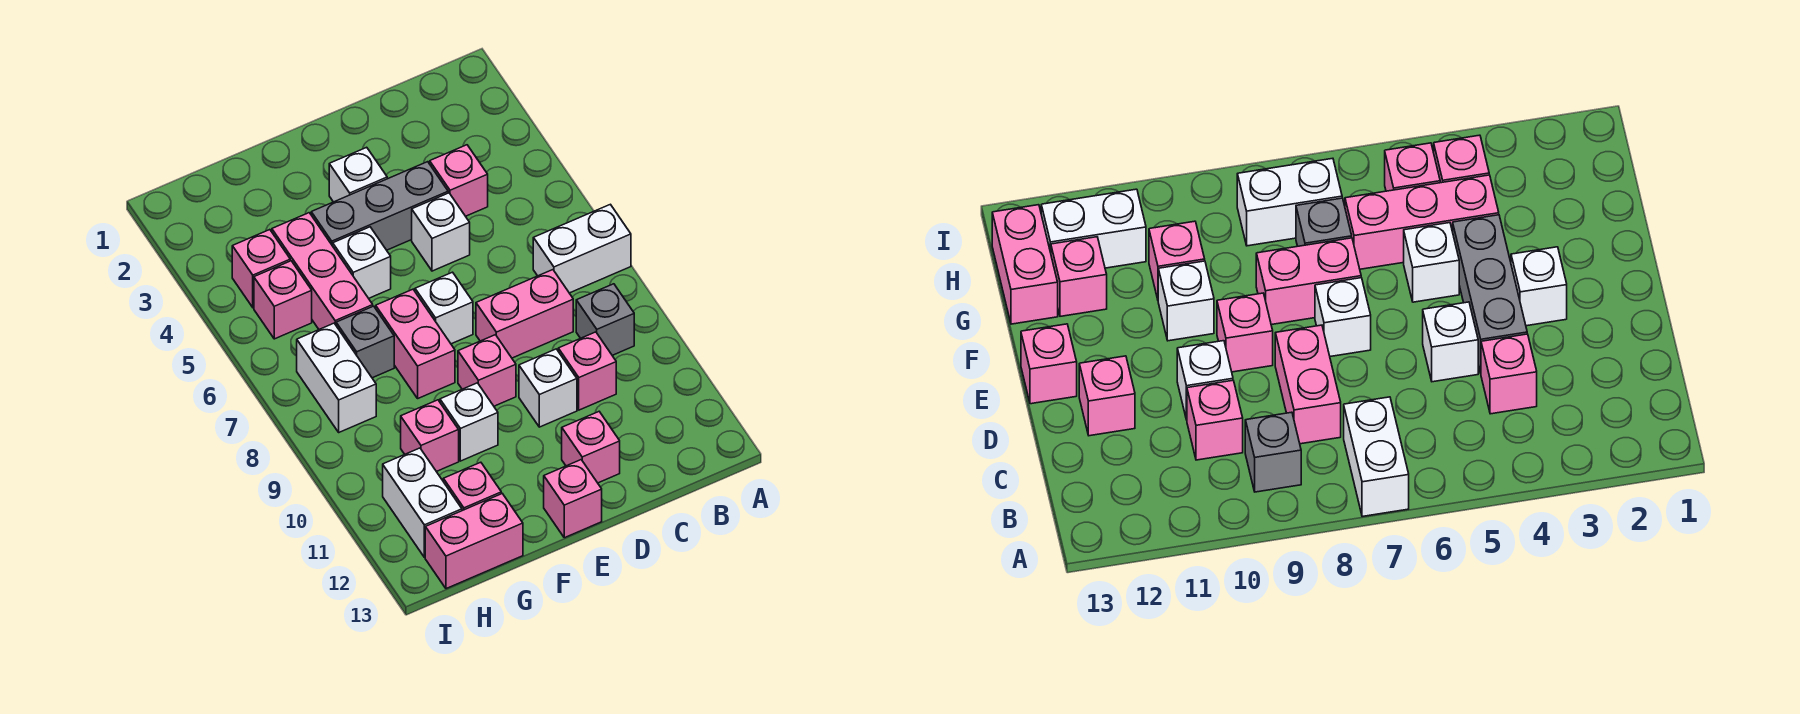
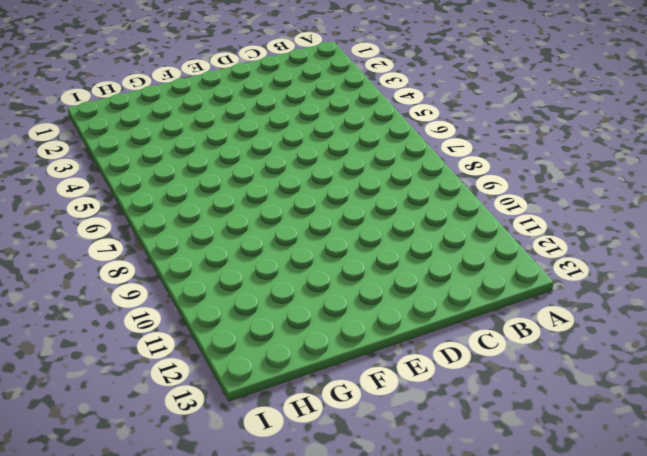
none -> white brick A7:B7 level 1
none -> grey brick B9 level 1
none -> pink brick C4 level 1

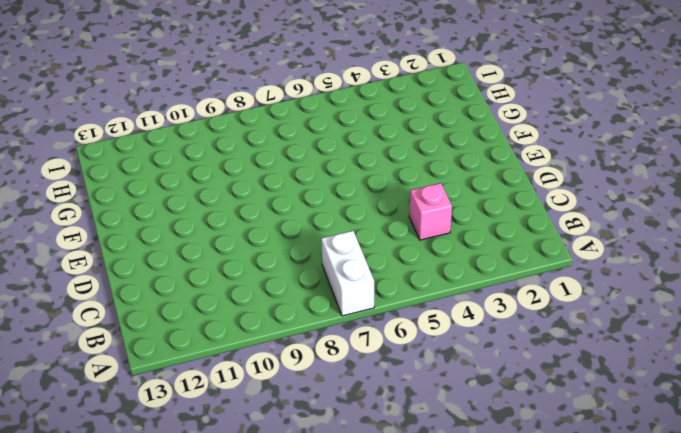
none -> grey brick B9 level 1
none -> pink brick C8:D8 level 1
none -> pink brick C10 level 1

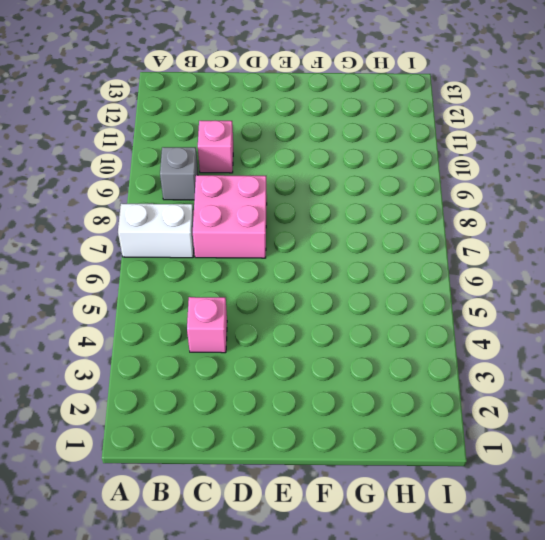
pink brick C7:D8 level 1 -> pink brick C8:D8 level 1
none -> grey brick D4:F4 level 1
none -> white brick D5 level 1
none -> white brick D10 level 1

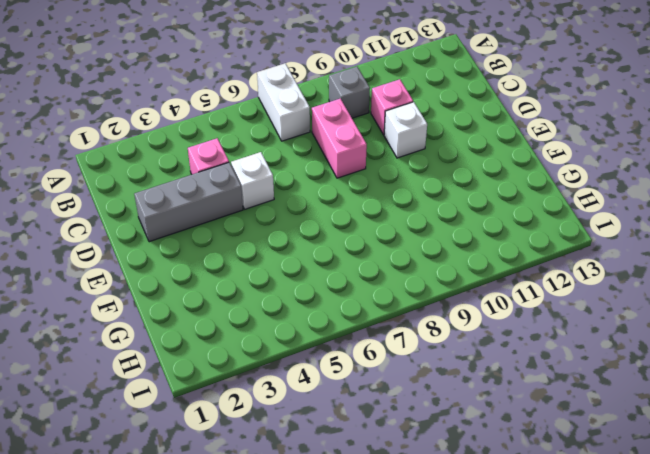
grey brick D2:D4 level 1 -> grey brick D4:F4 level 1
none -> pink brick D12 level 1
none -> white brick E3 level 1
none -> white brick E7 level 1

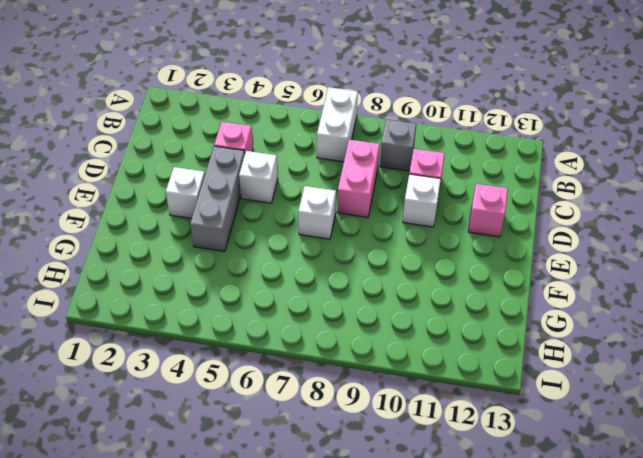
none -> pink brick E9 level 1
none -> pink brick E13 level 1
none -> white brick F5 level 1

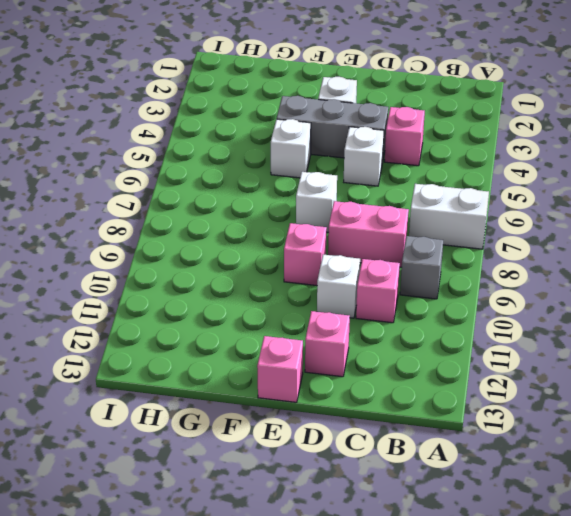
none -> pink brick F7:F8 level 1
none -> white brick F10 level 1
none -> pink brick G4:G6 level 1

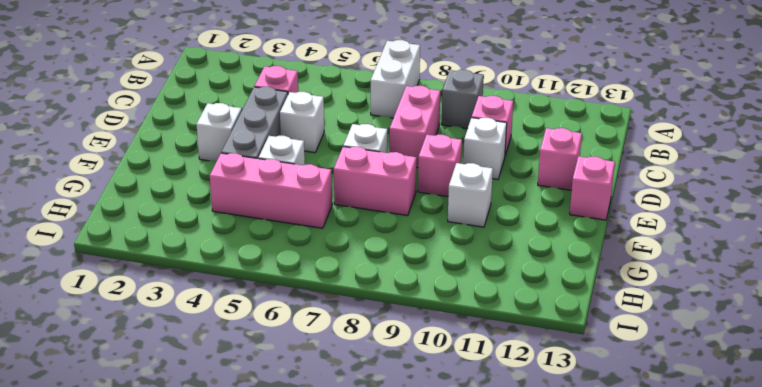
none -> grey brick G7 level 1
none -> pink brick G10 level 1
none -> pink brick G12 level 1

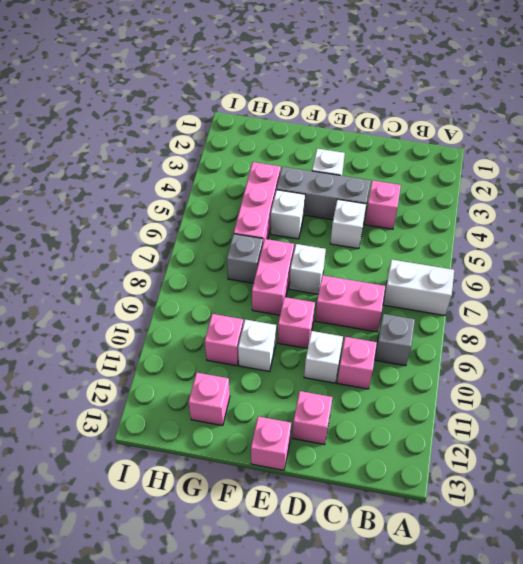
none -> pink brick G13:H13 level 1
none -> pink brick H4 level 1
none -> pink brick H5 level 1

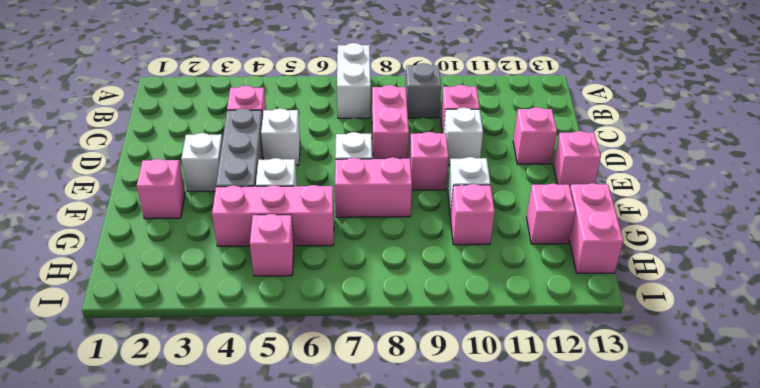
pink brick F2 level 1 -> pink brick H4 level 1
none -> grey brick G7 level 1
none -> white brick H7:H8 level 1
none -> white brick H11:H12 level 1

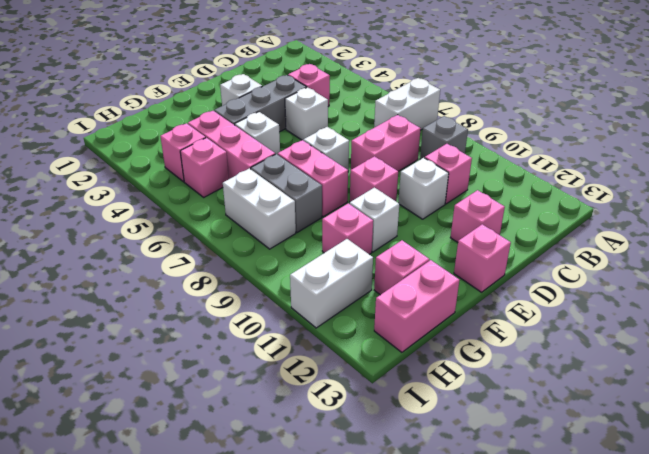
grey brick G7:G8 level 1 -> grey brick G7 level 1
white brick H11:I11 level 1 -> white brick H11:H12 level 1

